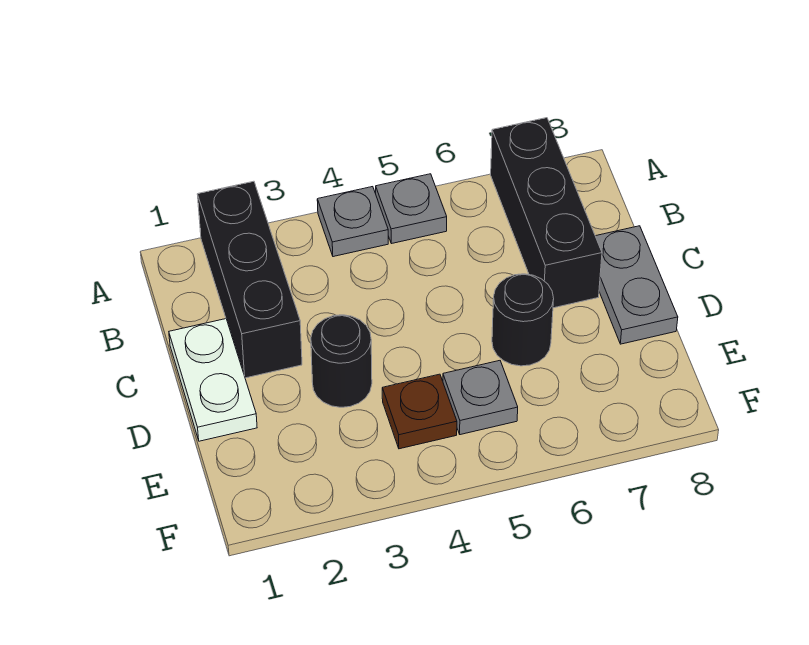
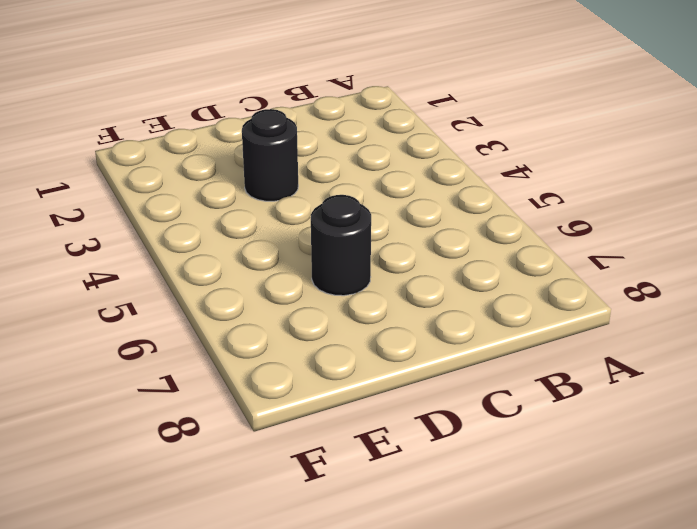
none -> black brick A2:C2 level 1
none -> grey plate A4 level 1

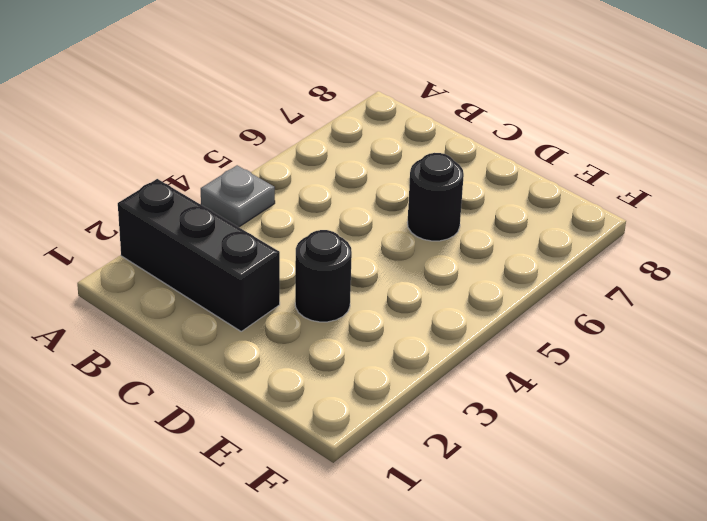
none -> grey plate A5 level 1
none -> black brick A7:C7 level 1

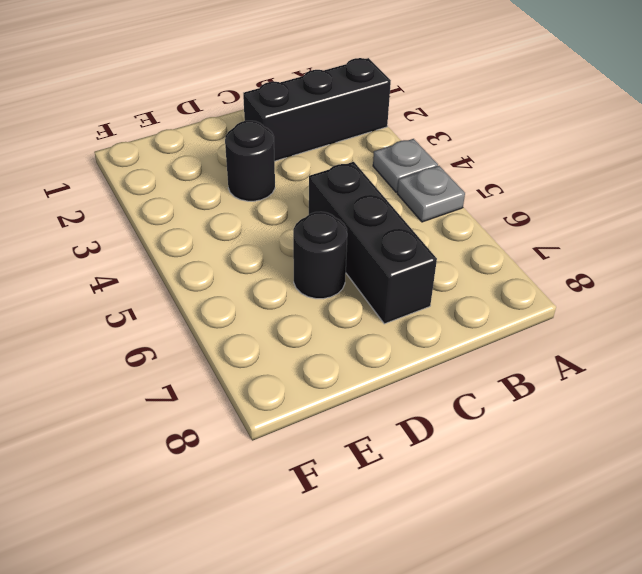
black brick C5:C7 level 1 -> black brick A7:C7 level 1
none -> white plate C1:D1 level 1
none -> grey plate C8:D8 level 1

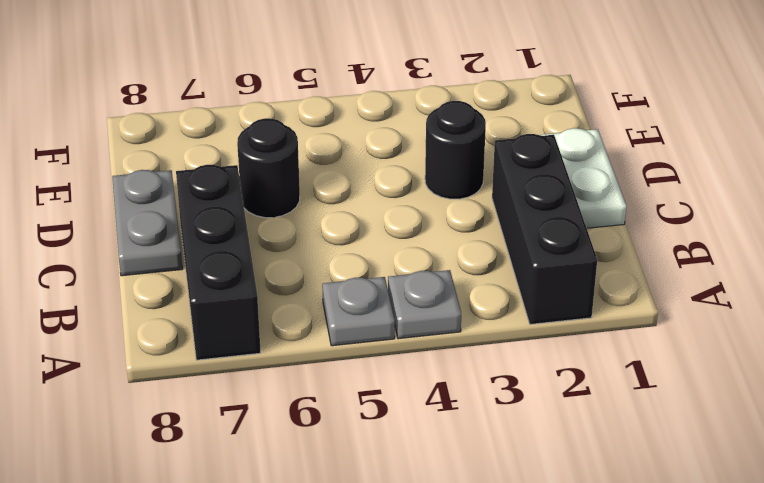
none -> brown plate E4 level 1
none -> grey plate E5 level 1

